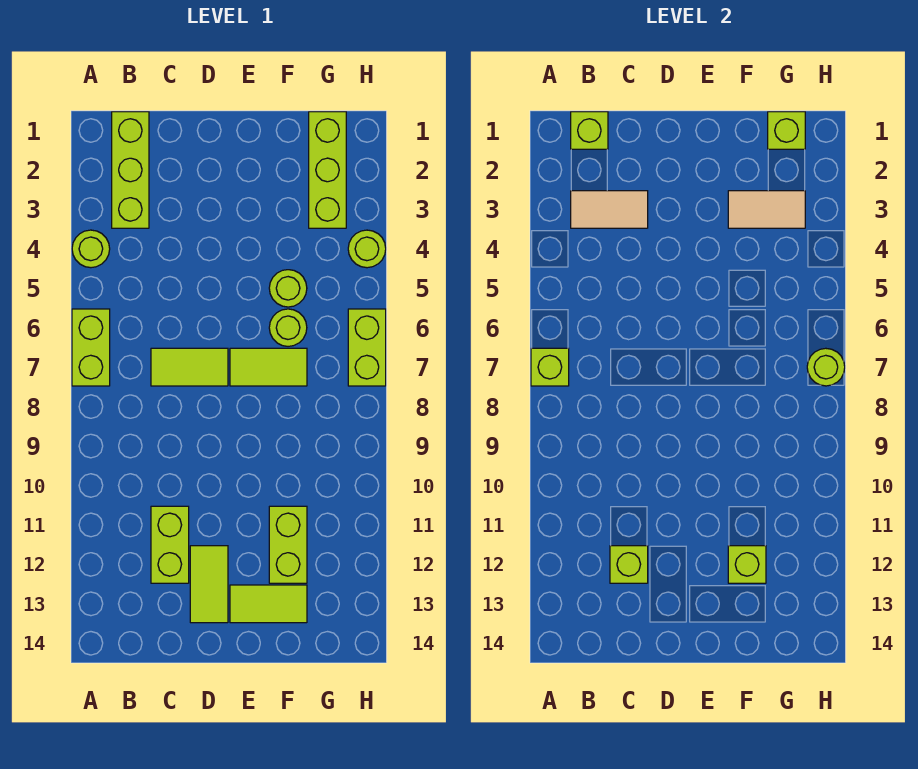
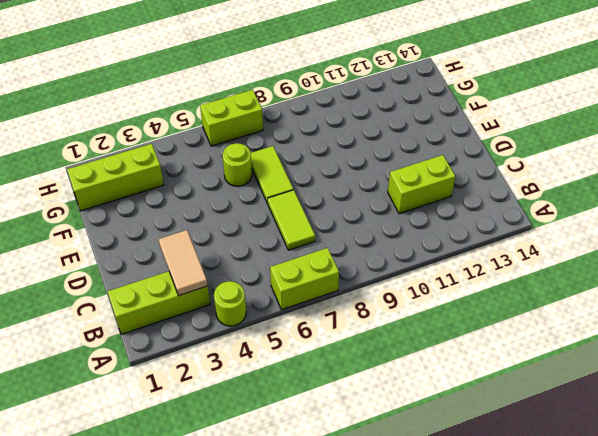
none -> lime tile D12:D13 level 1
none -> lime tile E13:F13 level 1
none -> lime round brick F5 level 1

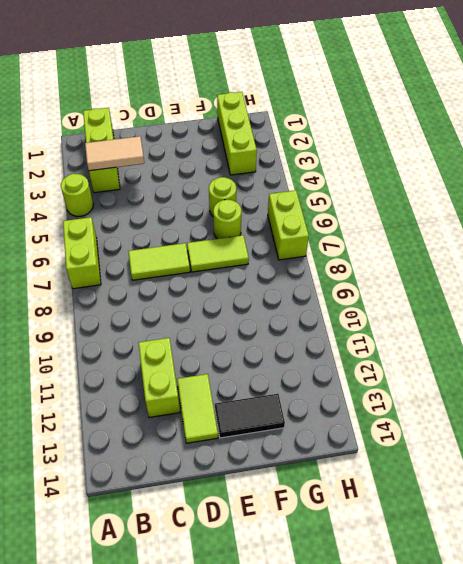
black tile E13:F13 level 1 -> lime tile E13:F13 level 1
none -> lime brick F11:F12 level 1
none -> lime round brick H4 level 1
none -> lime brick A7 level 2

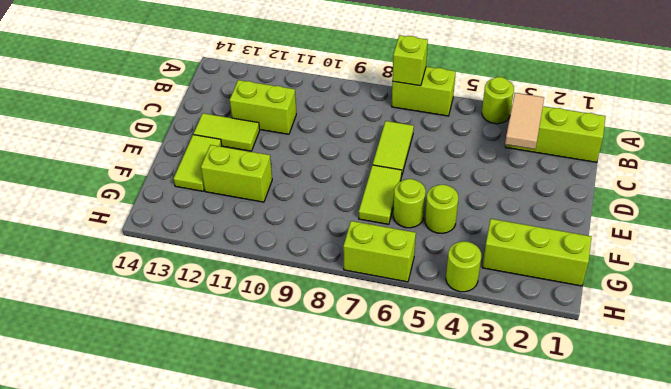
none -> lime brick B1 level 2
none -> lime brick C12 level 2
none -> tan tile F3:G3 level 2

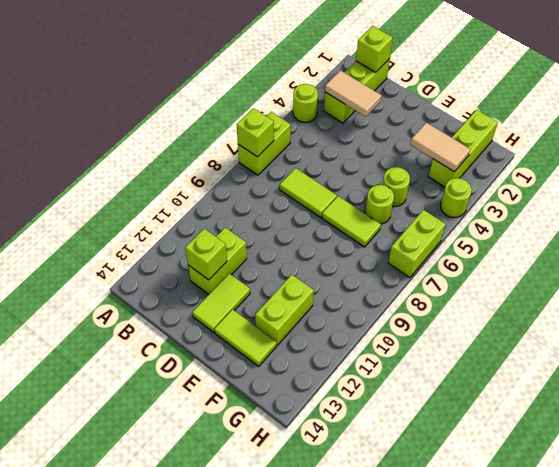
none -> lime brick F12 level 2
none -> lime brick G1 level 2
none -> lime round brick H7 level 2

